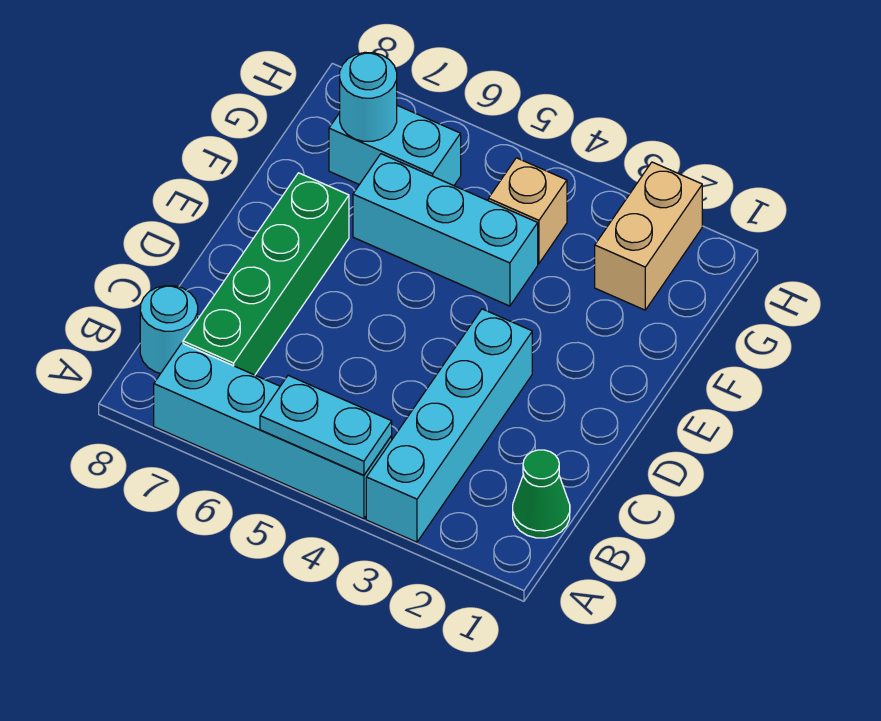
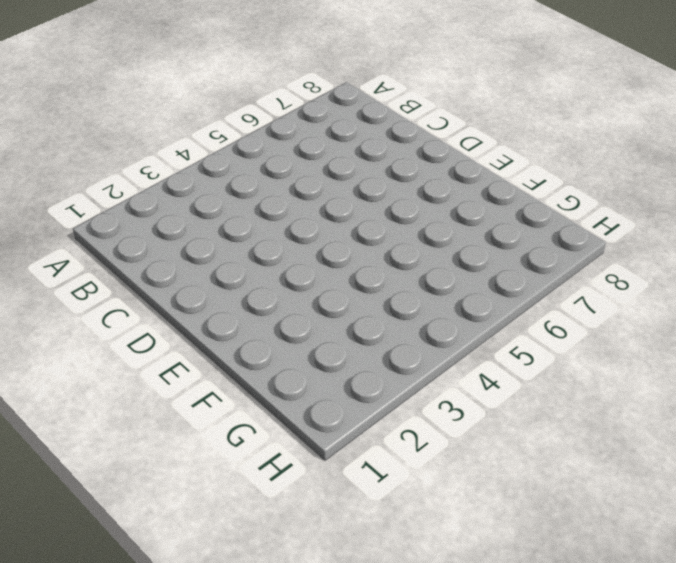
none -> cyan brick A3:D3 level 1
none -> cyan brick A4:A7 level 1

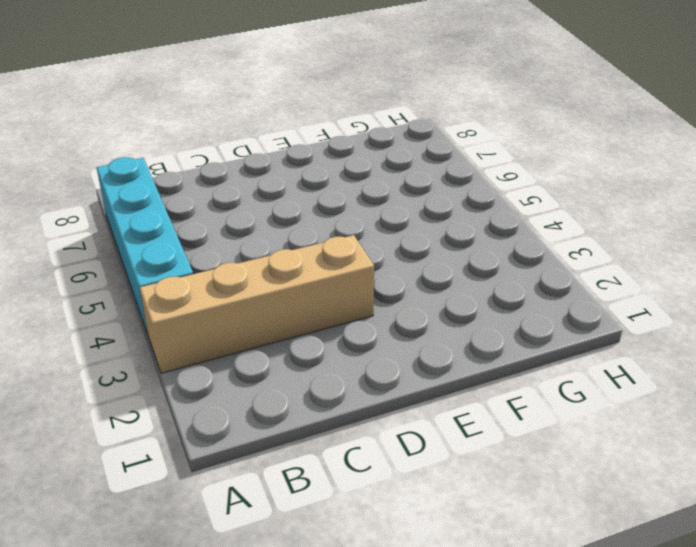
tan brick A3:D3 level 1 -> cyan brick A3:D3 level 1
none -> green cone B1 level 1
none -> green brick B7:E7 level 1

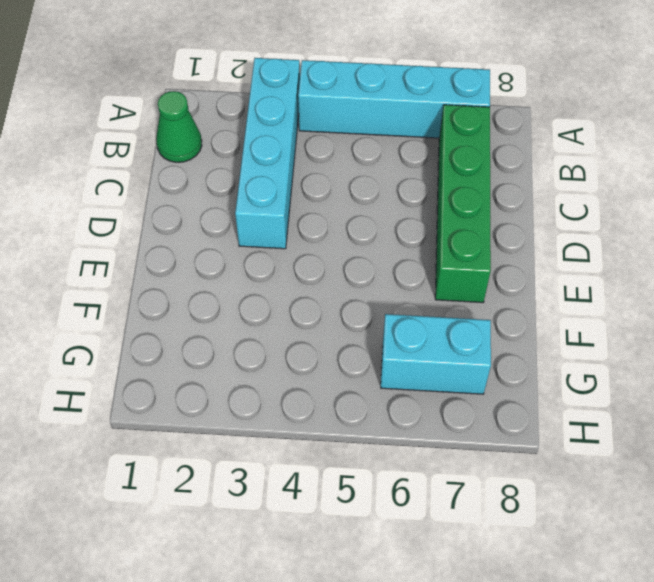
none -> cyan round brick B8 level 1
none -> cyan brick F4:F6 level 1

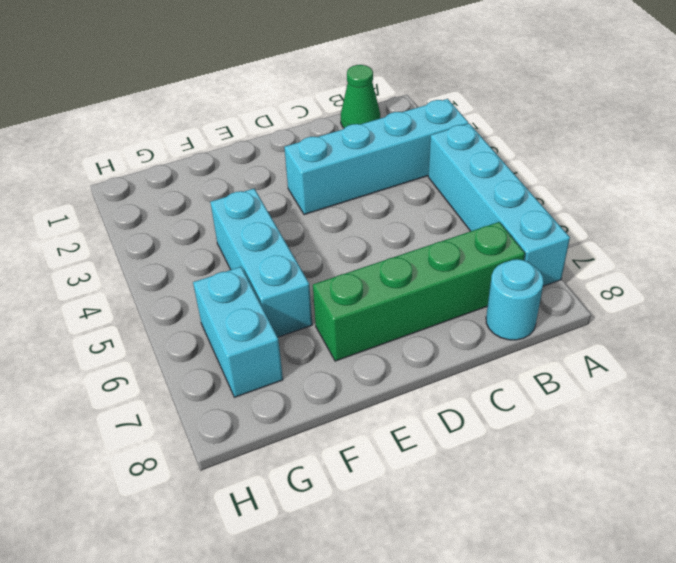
none -> tan brick G2:H2 level 1
none -> tan brick G4 level 1

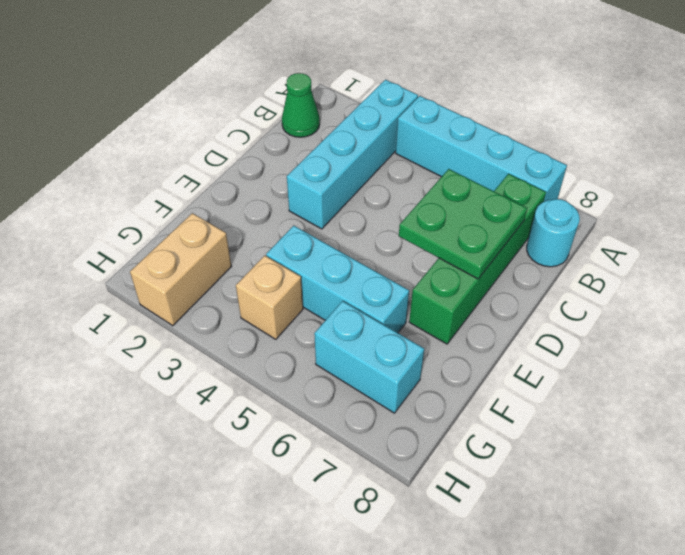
green plate C6:D7 level 2 -> none
none -> cyan plate A4:A5 level 2
none -> cyan round brick G7 level 2

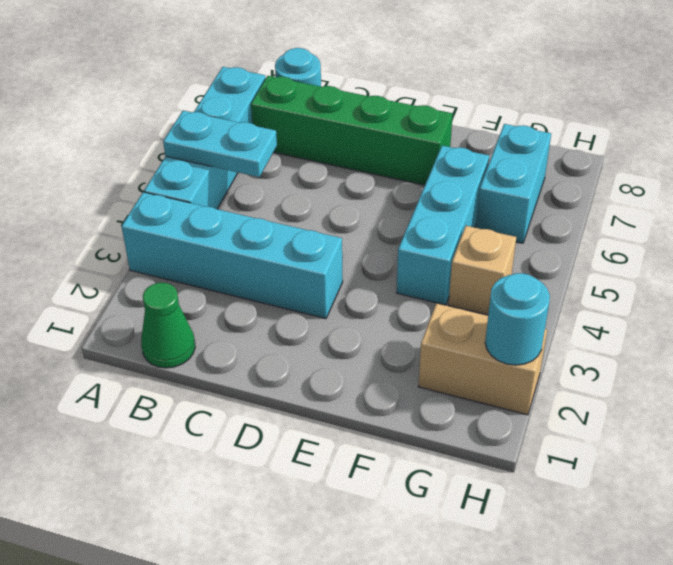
cyan plate A5:B5 level 2 -> cyan plate A4:A5 level 2
cyan round brick H2 level 2 -> cyan round brick G7 level 2

